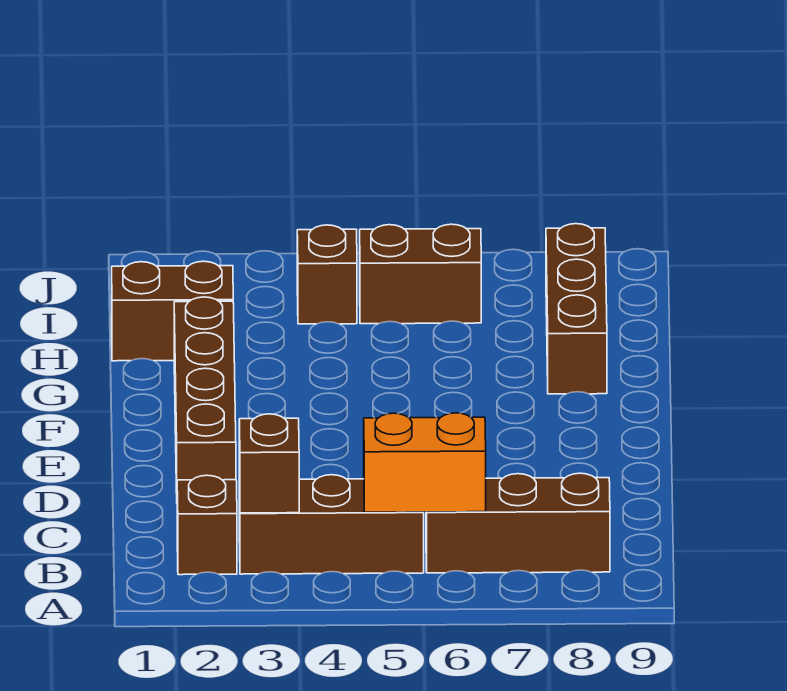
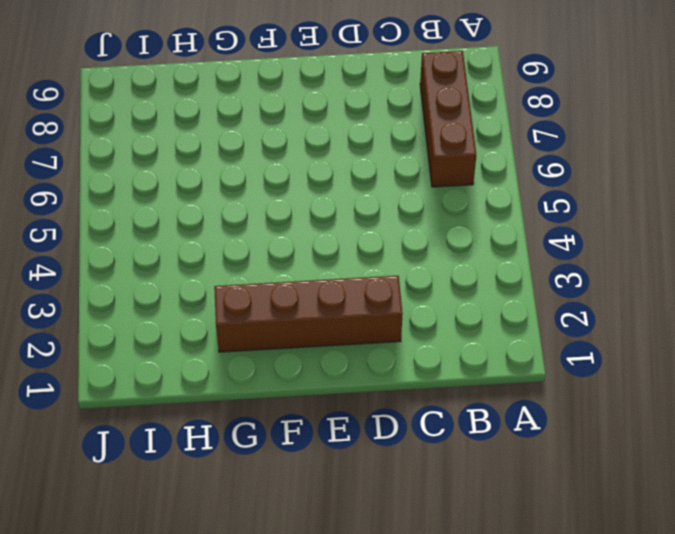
none -> brown brick B2 level 1
none -> brown brick B3:B5 level 1

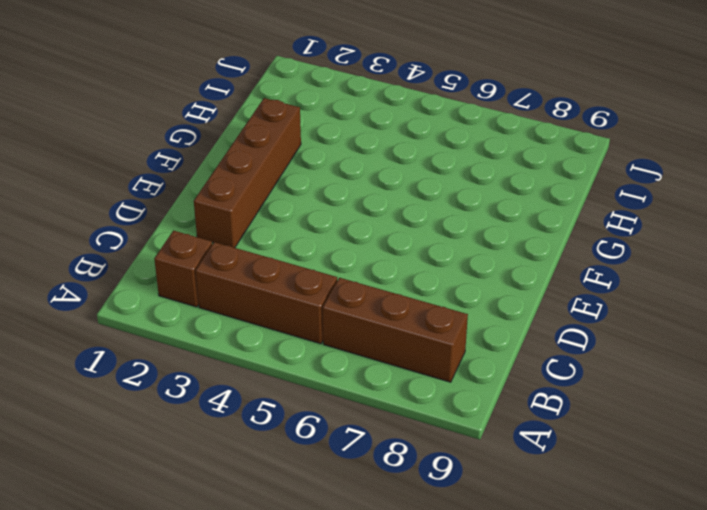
none -> brown brick G8:I8 level 1
none -> brown brick H1:H2 level 1

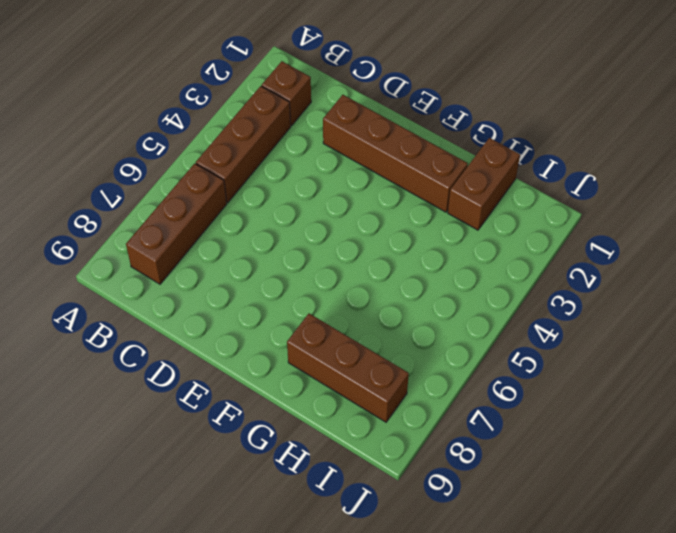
none -> brown brick I4 level 1
none -> brown brick I5:I6 level 1

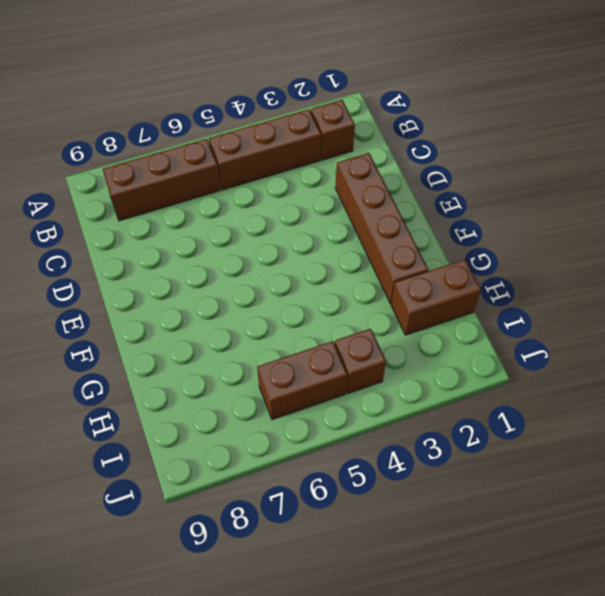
none -> brown brick G8:I8 level 1
none -> brown brick B3 level 2

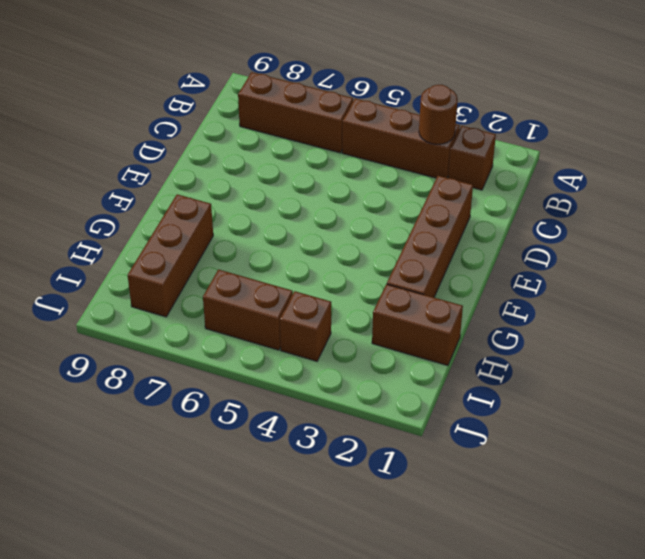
brown round brick B3 level 2 -> brown brick B3 level 2
none -> orange brick B5:B6 level 2

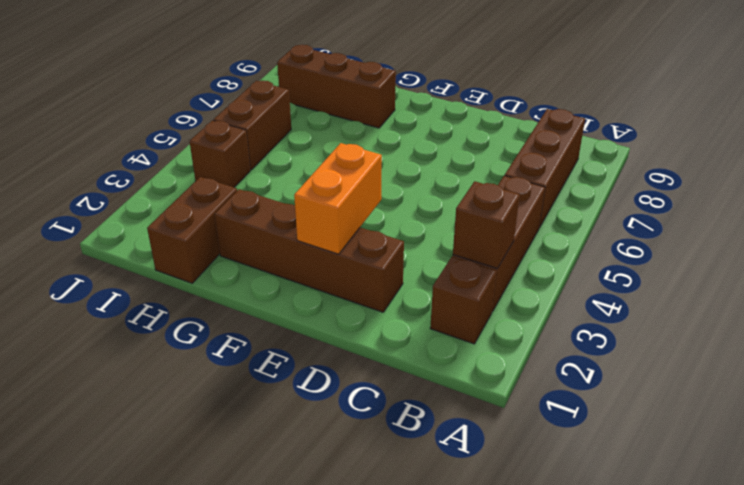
orange brick E2:E3 level 2 -> orange brick B5:B6 level 2

